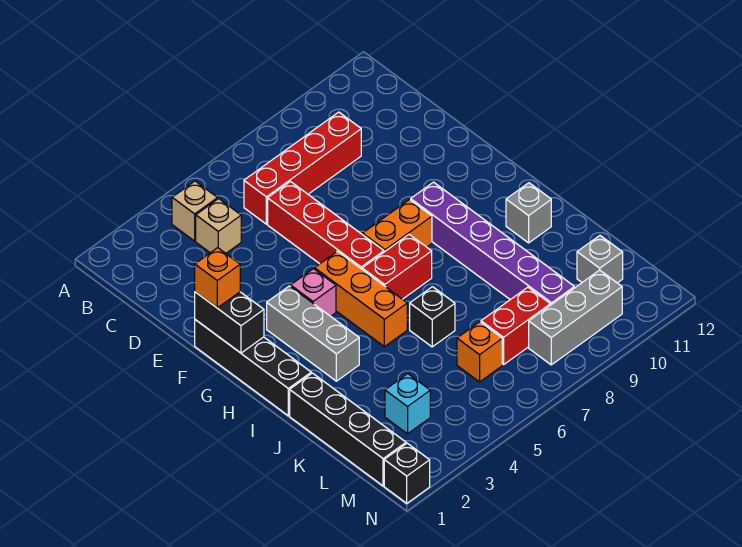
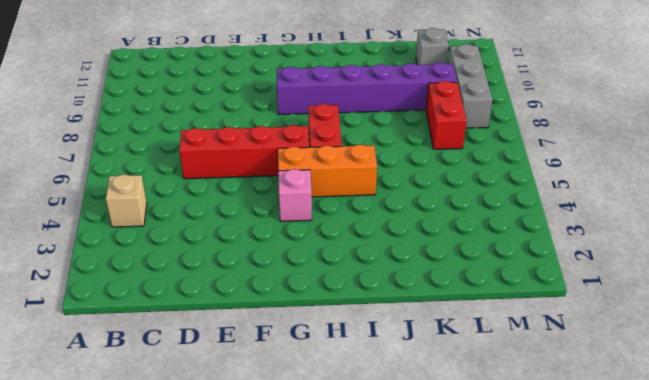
none -> tan brick C4 level 1
none -> red brick C6:C9 level 1
none -> black brick F1:I1 level 1

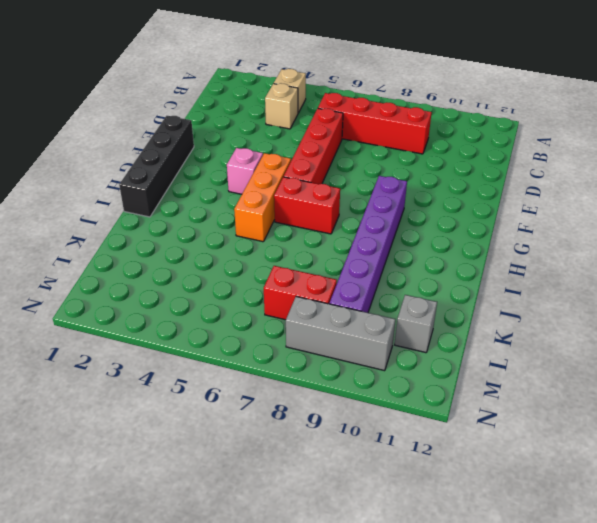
none -> grey brick G3:I3 level 1
none -> orange brick G7:G8 level 1
none -> grey brick I11 level 1

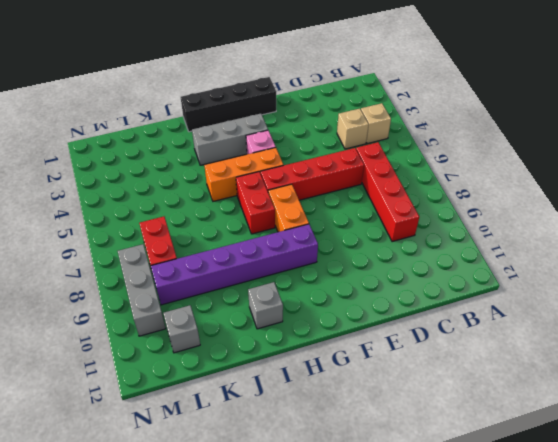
none -> black brick J1:M1 level 1
none -> black brick J6 level 1
none -> cyan brick L3 level 1

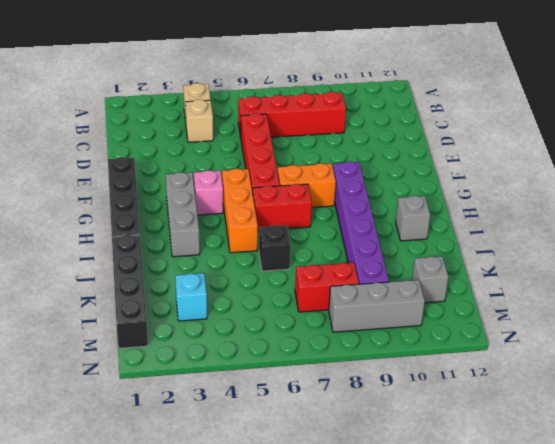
none -> orange brick L6 level 1
none -> black brick N1 level 1
none -> black brick F1:G1 level 2

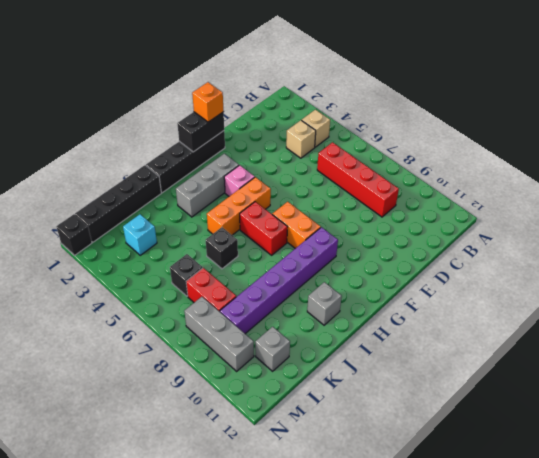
black brick L6 level 1 -> orange brick L6 level 1
none -> red brick D6:G6 level 1

